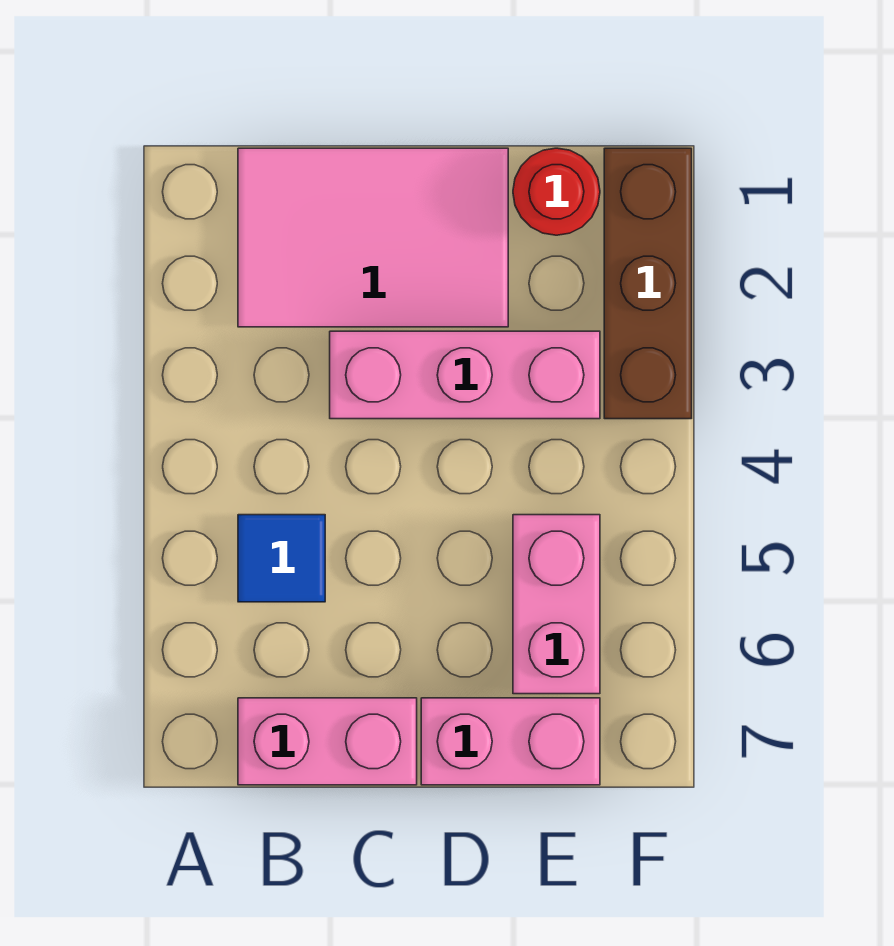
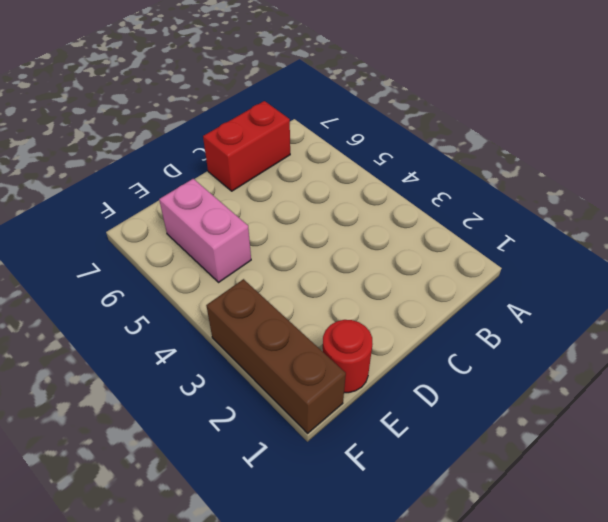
red brick B7:C7 level 1 -> pink brick B7:C7 level 1
none -> pink tile B1:D2 level 1
none -> blue tile B5 level 1

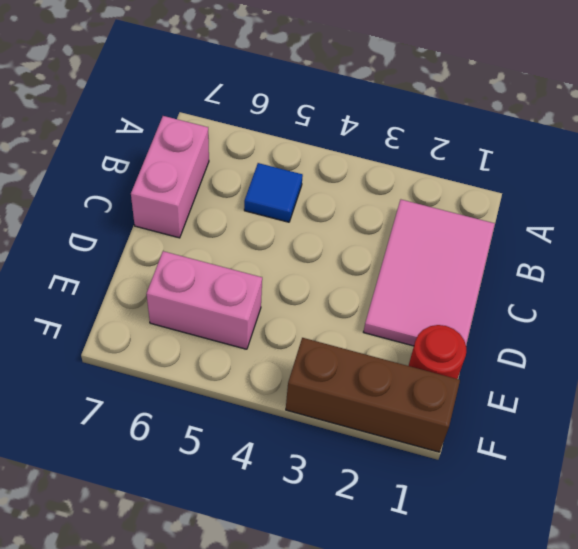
none -> pink brick C3:E3 level 1
none -> pink brick D7:E7 level 1

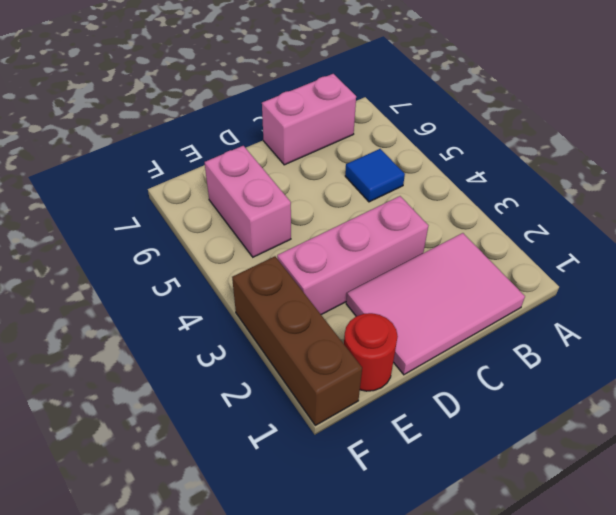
none -> pink brick D7:E7 level 1

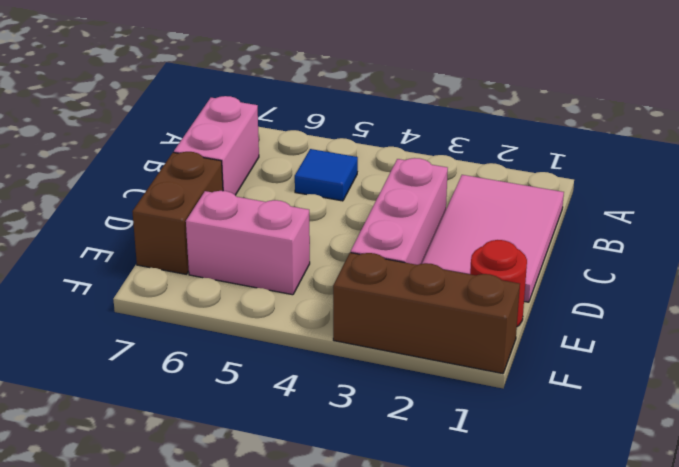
brown brick D7:E7 level 1 -> pink brick D7:E7 level 1

